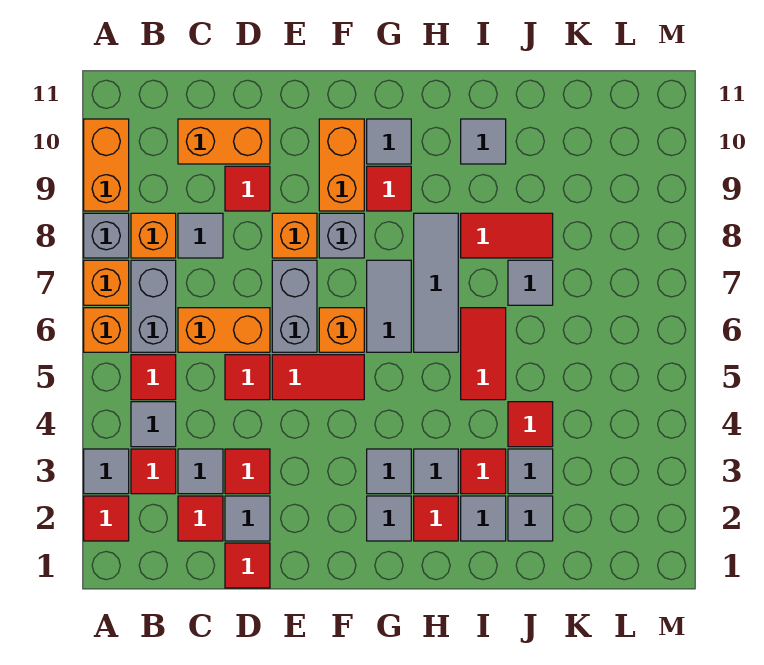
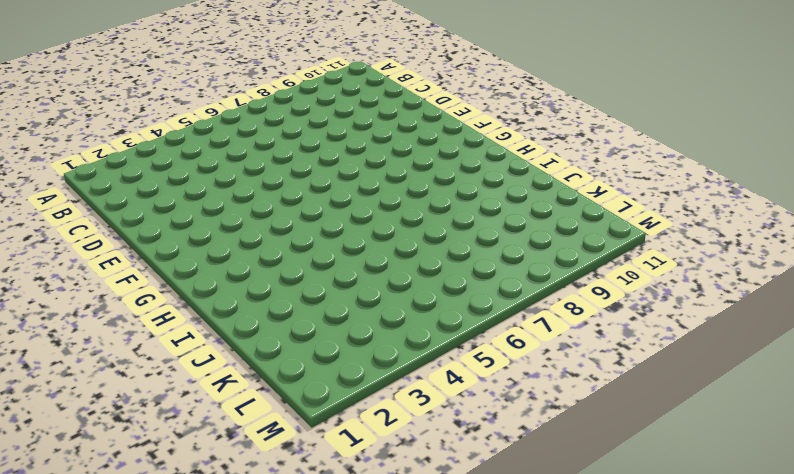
none -> red tile A2 level 1
none -> grey tile A3 level 1
none -> orange brick A6 level 1
none -> orange brick A7 level 1

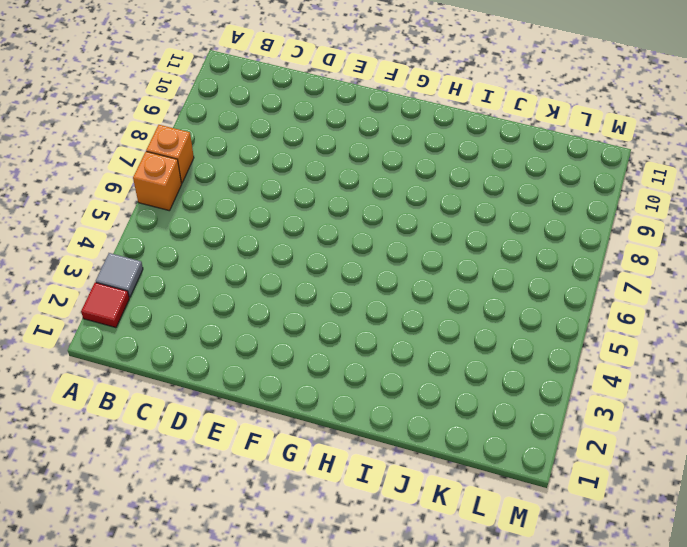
none -> grey brick A8 level 1
none -> orange brick A9:A10 level 1
none -> red tile B3 level 1
none -> grey tile B4 level 1

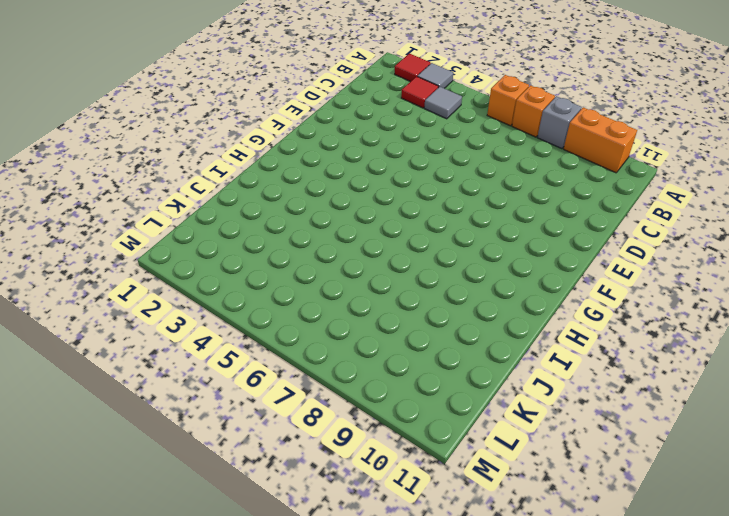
none -> red tile B5 level 1
none -> grey brick B6:B7 level 1
none -> orange brick B8 level 1
none -> red tile C2 level 1

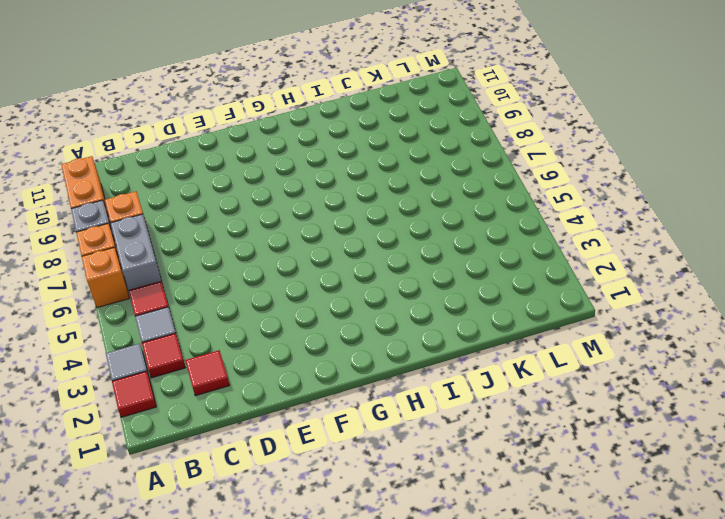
none -> grey tile C3 level 1
none -> orange brick C6:D6 level 1
none -> grey tile C8 level 1
none -> orange brick C10:D10 level 1

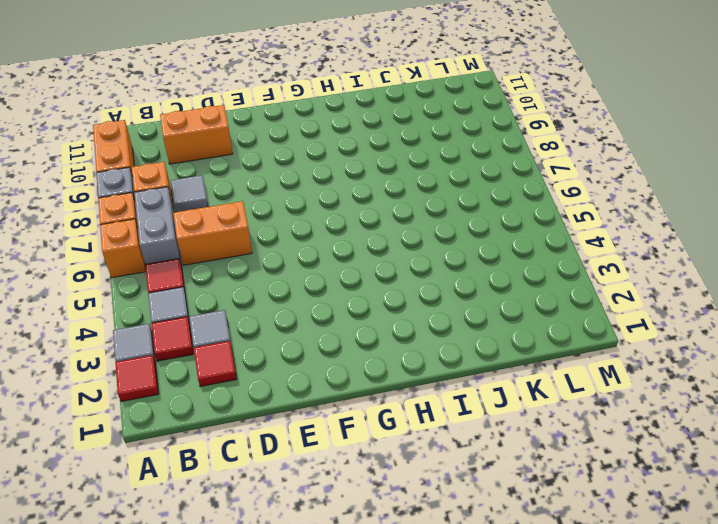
none -> red tile D1 level 1
none -> grey tile D2 level 1
none -> red tile D3 level 1
none -> red tile D5 level 1

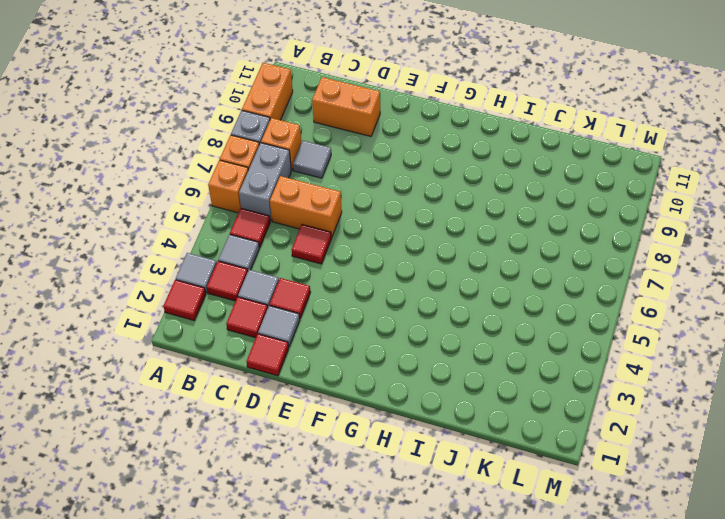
none -> red tile D9 level 1
none -> red tile E5:F5 level 1
none -> grey brick E6:E7 level 1
none -> orange brick E8 level 1

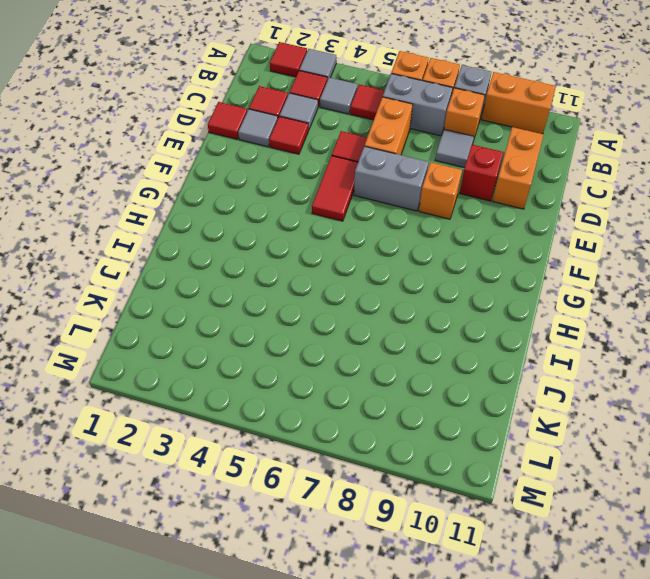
red brick D9 level 1 -> red tile D9 level 1
none -> orange brick F6 level 1
none -> grey brick F8 level 1
none -> orange brick F9:F10 level 1
none -> grey tile G2 level 1

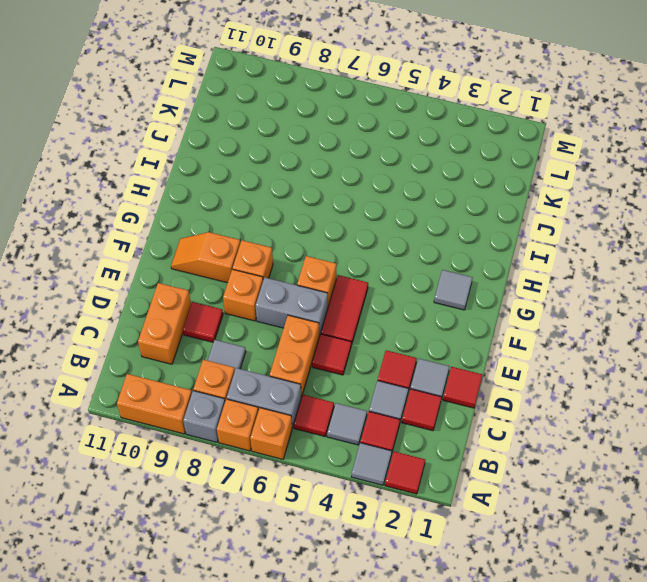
orange brick F8 level 1 -> grey brick F8 level 1
orange slope F9:F10 level 1 top 9 -> orange brick F9:F10 level 1
none -> grey tile G3 level 1
none -> grey tile G6:G7 level 1
none -> red tile G9 level 1
none -> grey tile G10 level 1

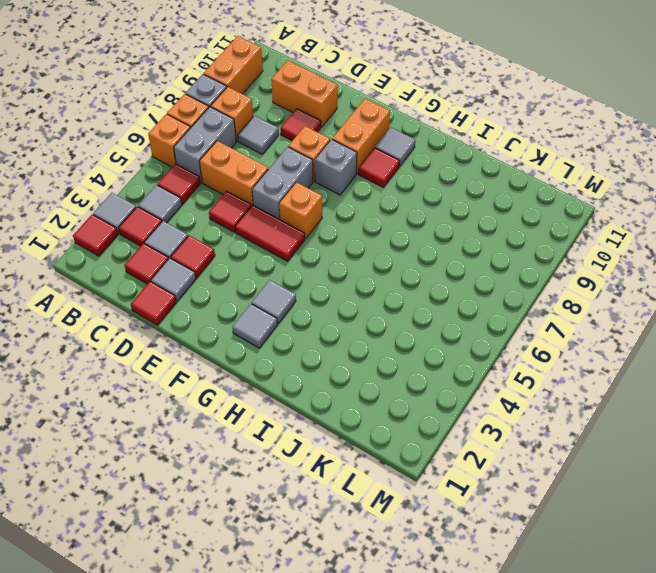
none -> grey tile G6:G7 level 1
none -> red tile H2 level 1
none -> grey tile H3 level 1
none -> grey tile H6:H8 level 1

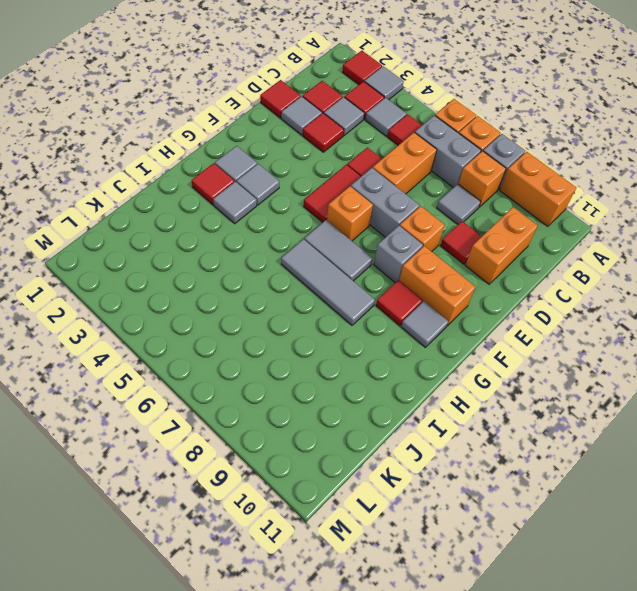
none -> grey tile I2 level 1
none -> red tile I3 level 1
none -> red tile I5:I6 level 1
none -> red tile I8:J8 level 1

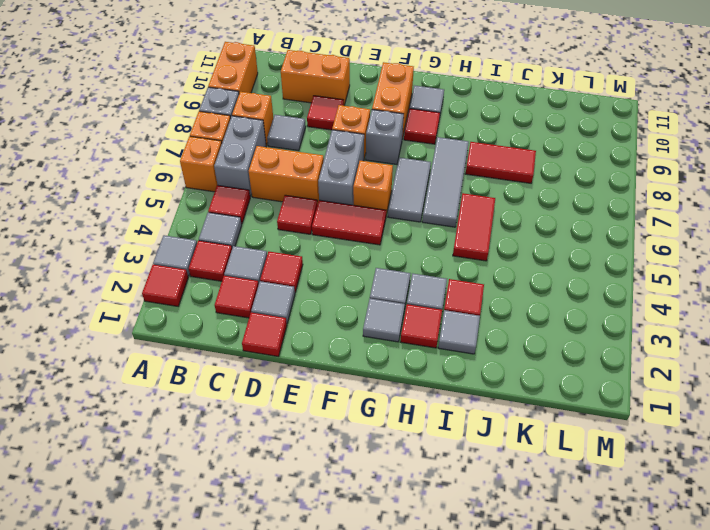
none -> grey tile I10 level 1
none -> grey tile J2 level 1
none -> grey tile J3 level 1
none -> red tile J4 level 1

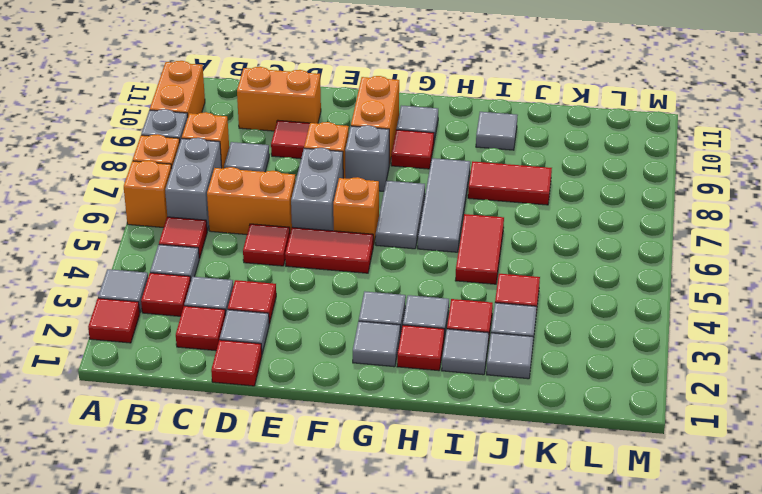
none -> grey tile J7 level 1

